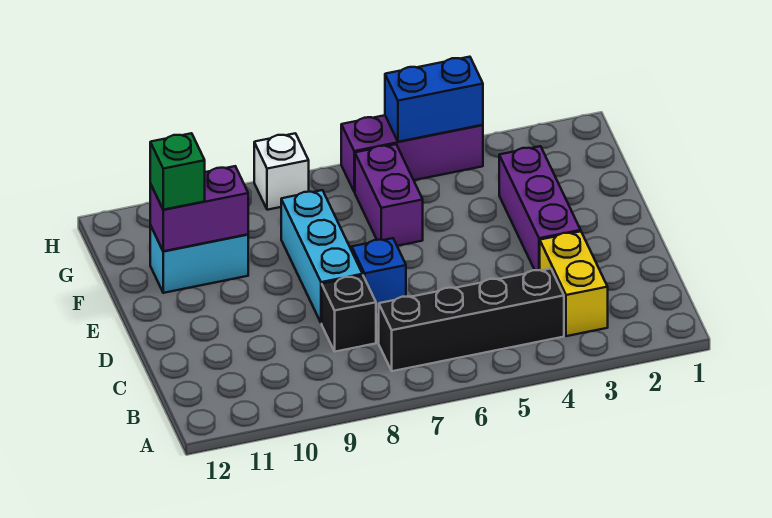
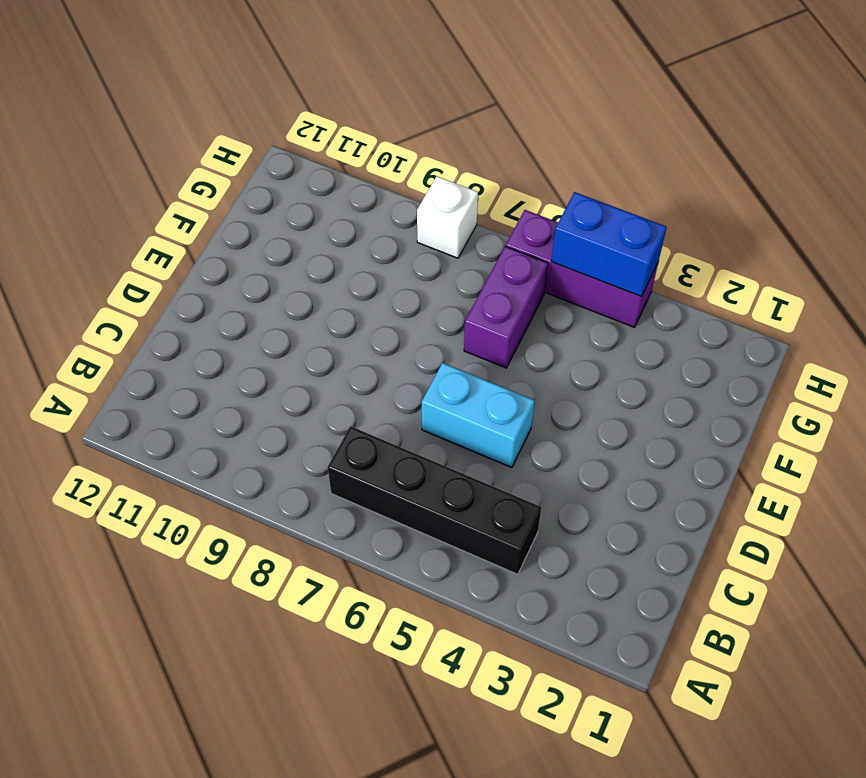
cyan brick D5:D6 level 1 -> cyan brick F10:F11 level 1
none -> yellow brick B3:C3 level 1
none -> black brick C8 level 1
none -> purple brick D3:F3 level 1

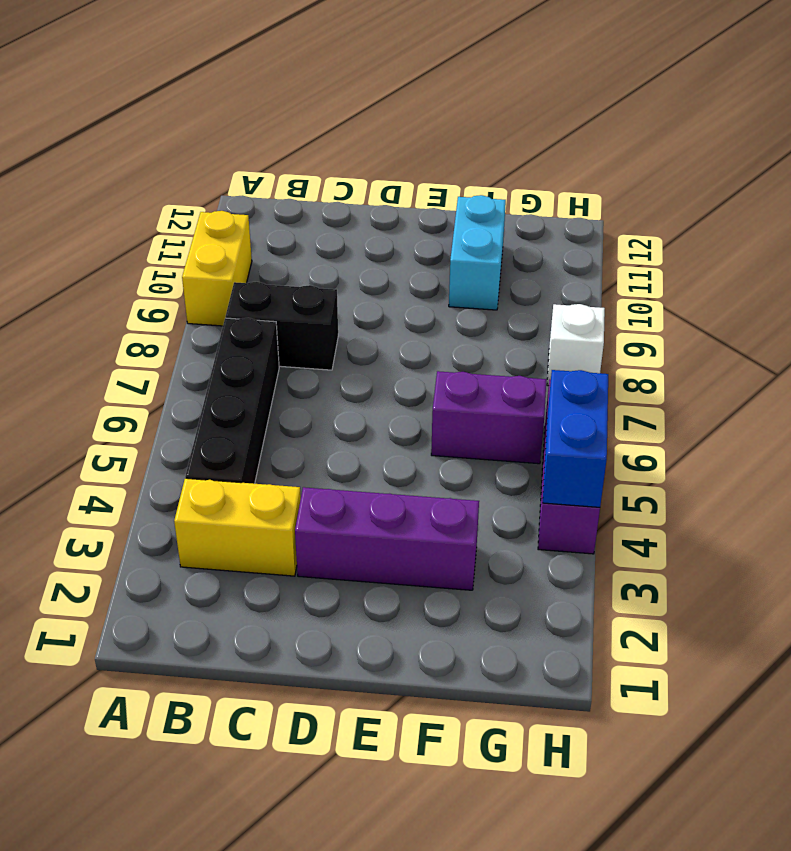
yellow brick A9:A10 level 1 -> none
black brick B8:C8 level 1 -> black brick C8 level 1
none -> blue brick D7 level 1
none -> cyan brick D8:F8 level 1
none -> purple brick F10:F11 level 2

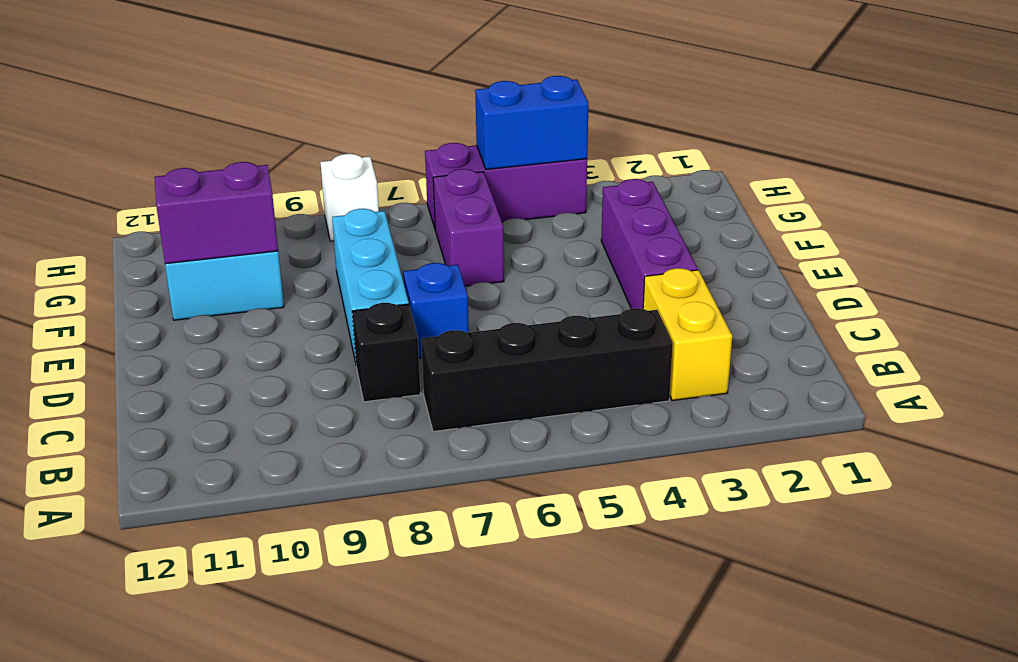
none -> green brick F11 level 3

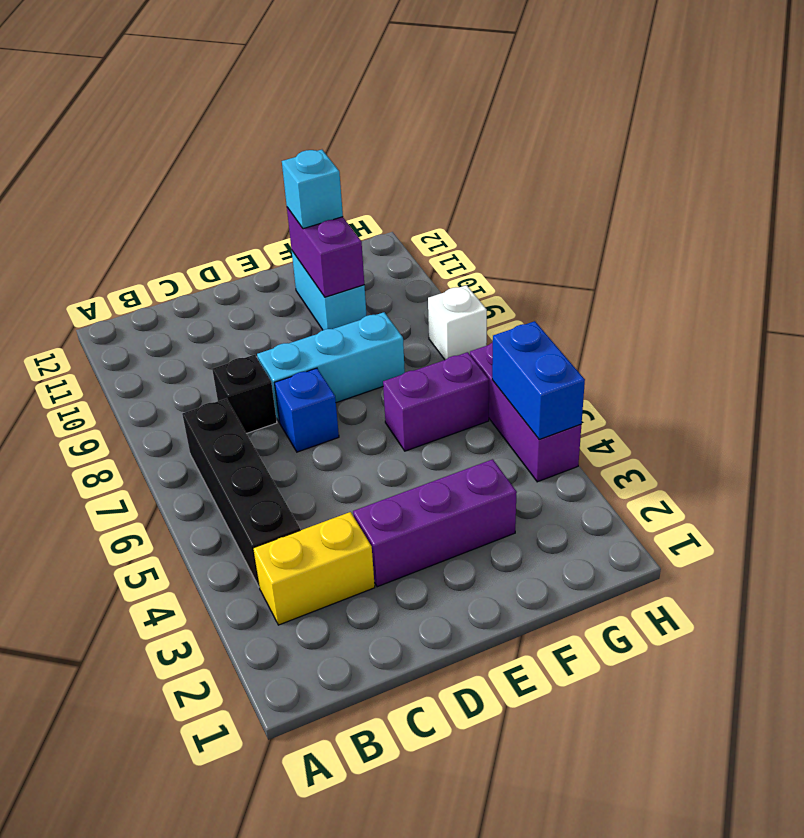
cyan brick F11 level 3 -> green brick F11 level 3

